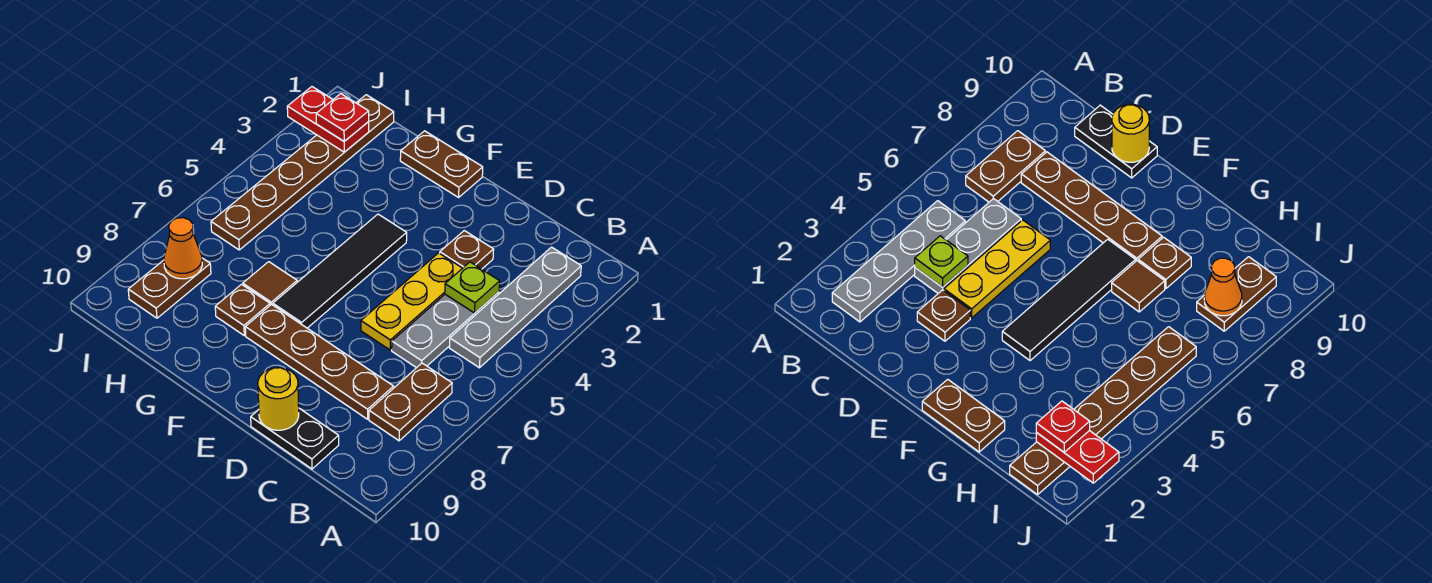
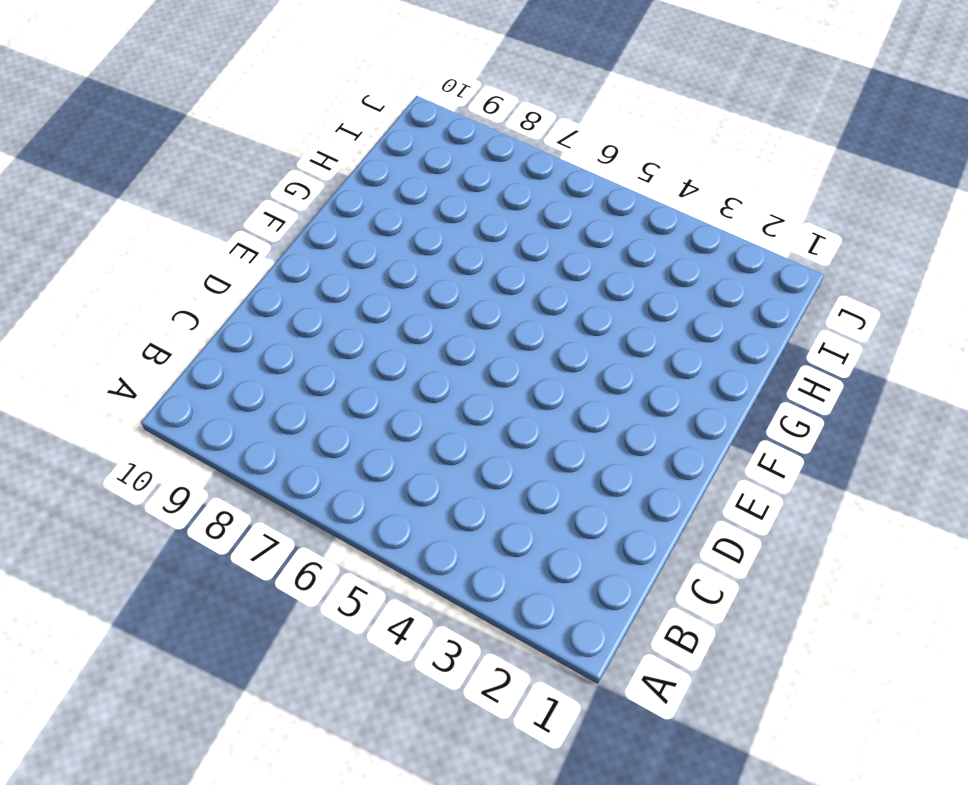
none -> grey plate B2:B5 level 1
none -> brown plate B7:B8 level 1
none -> grey plate C4:C6 level 1

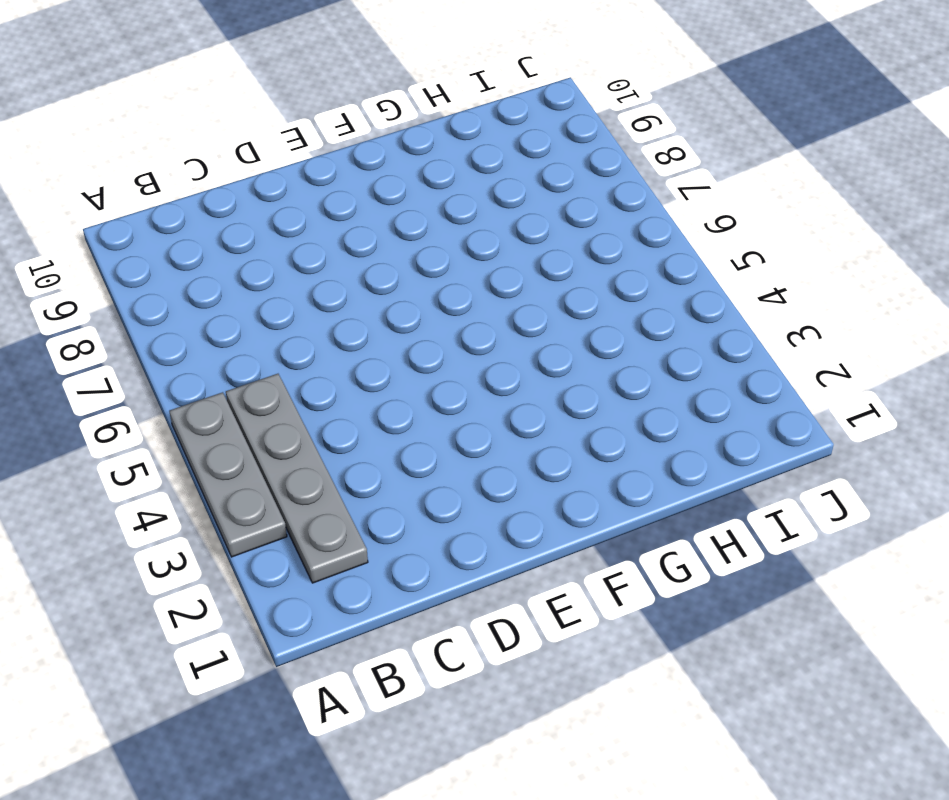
grey plate A3:A5 level 1 -> grey plate C4:C6 level 1
none -> brown plate B7:B8 level 1
none -> brown plate C8:F8 level 1
none -> black plate C10:D10 level 1

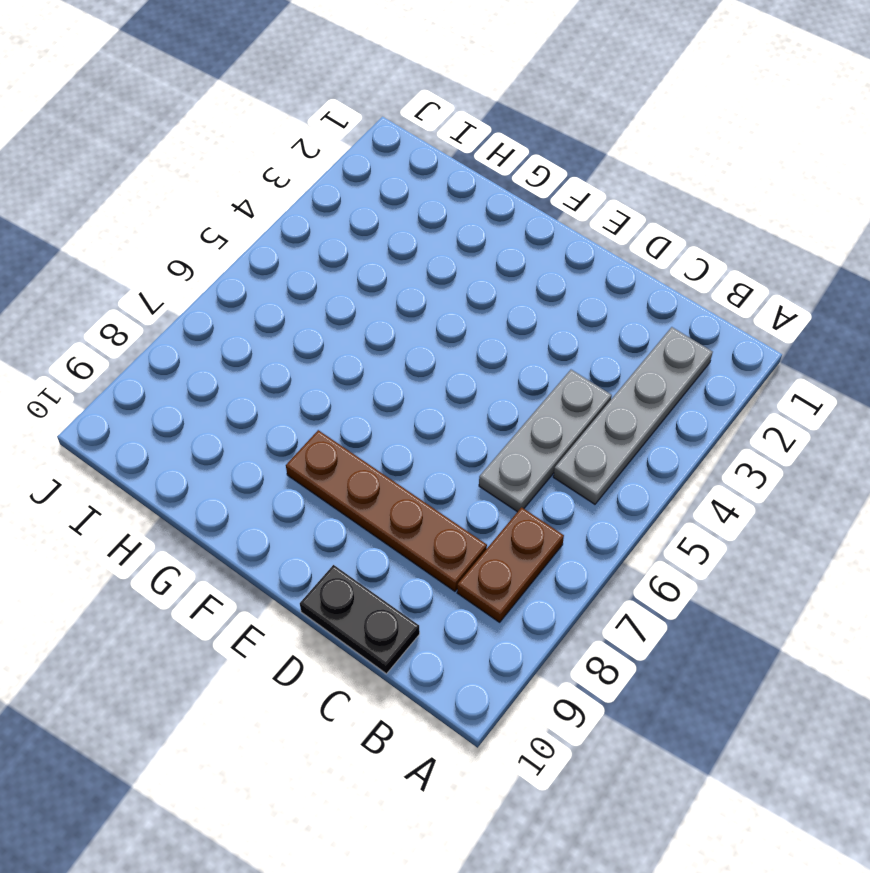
none -> brown plate D3 level 1
none -> yellow plate D4:D6 level 1
none -> brown plate F1:G1 level 1

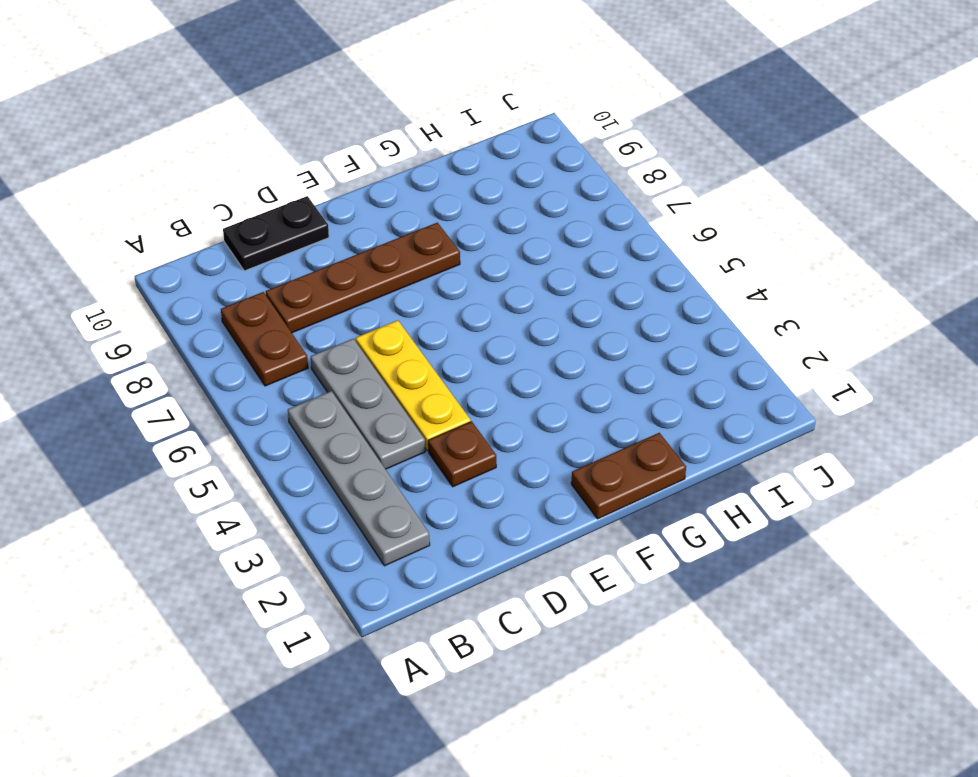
none -> black tile F4:F7 level 1
none -> brown tile G7 level 1
none -> brown plate G8 level 1

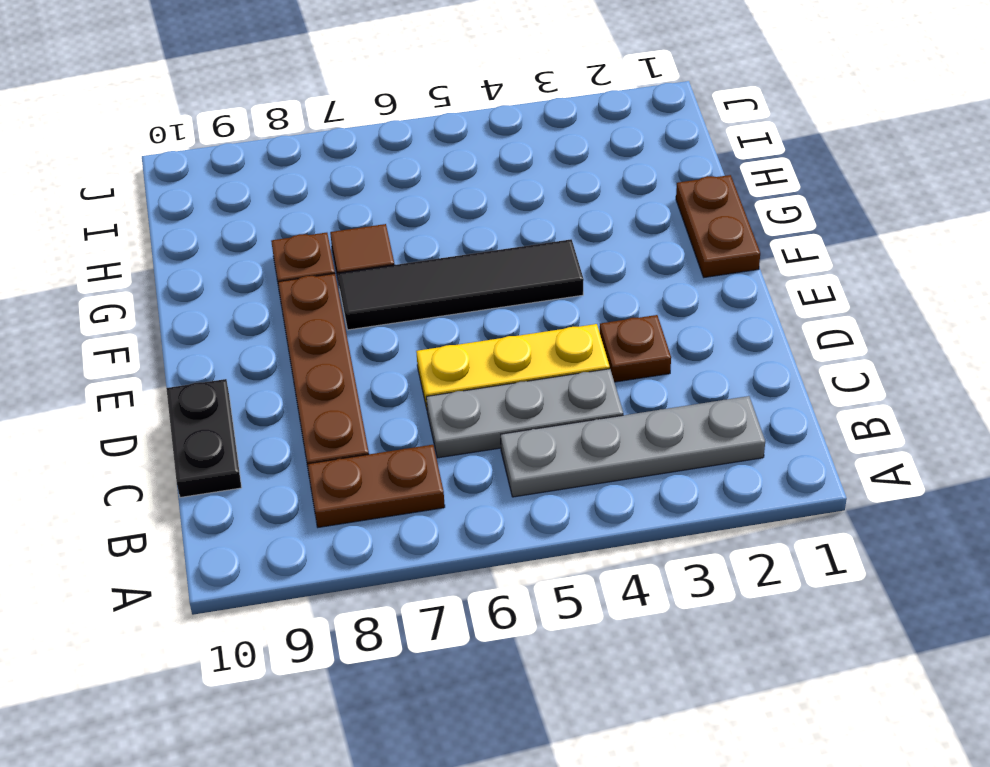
none -> brown plate I1:I6 level 1
none -> brown plate I8:I9 level 1
none -> lime plate C4 level 2

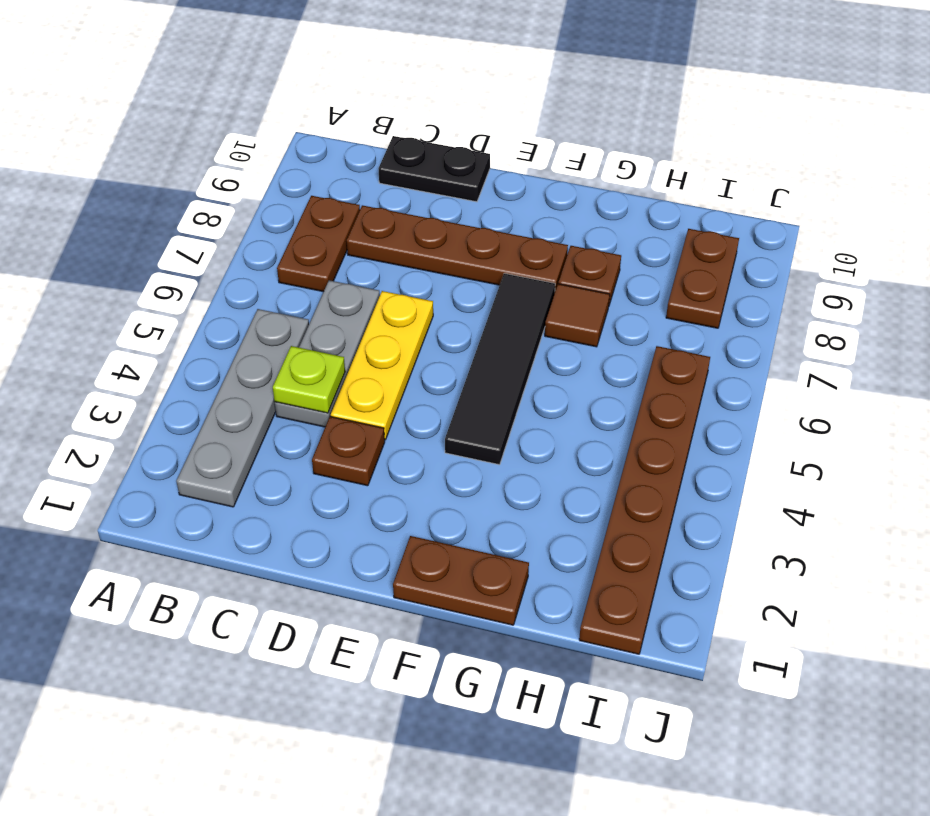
none -> yellow round brick D10 level 2
none -> red plate I2:J2 level 2
none -> orange cone I8 level 2

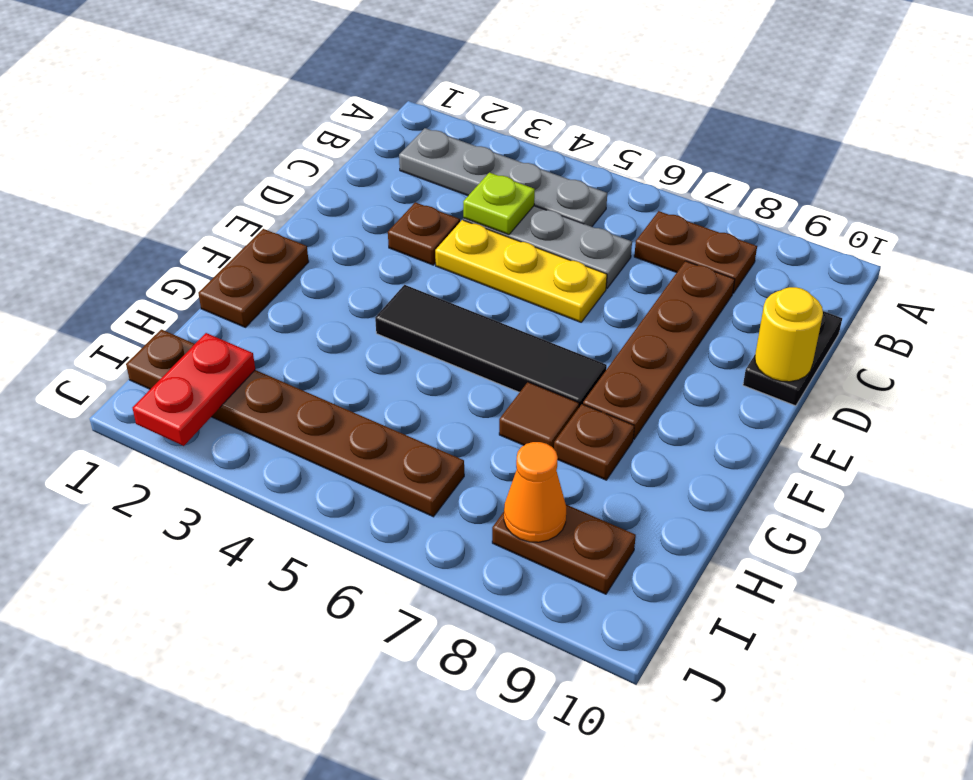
none -> red plate I2 level 3

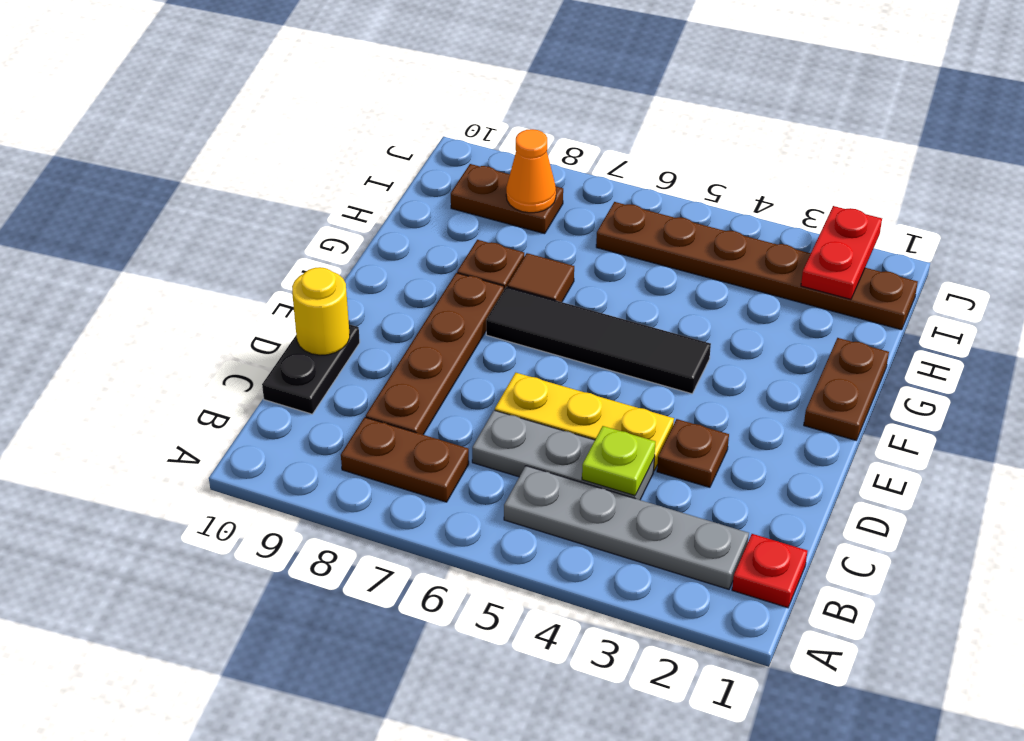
red plate B1 level 1 -> red plate I2 level 3

